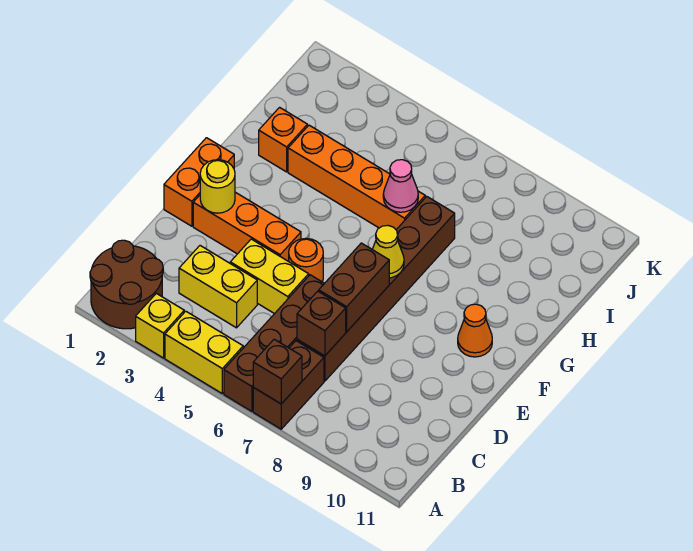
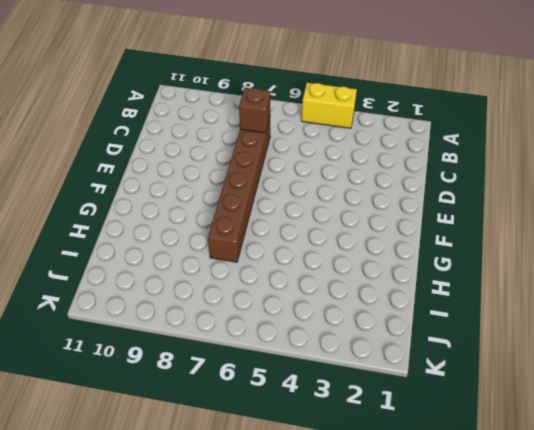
none -> brown round brick A1:B2 level 1
none -> yellow brick A3 level 1
none -> brown brick A6:D6 level 1

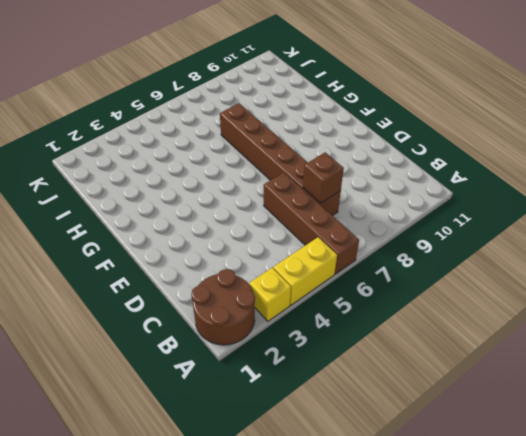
none -> brown brick A7:B7 level 1
none -> yellow brick C3:C4 level 1
none -> yellow brick D4:D5 level 1

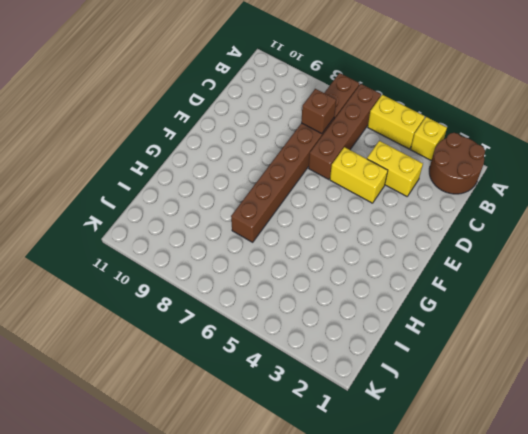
none -> orange brick E1:F1 level 1
none -> orange brick E2:E4 level 1
none -> orange round brick E5 level 1

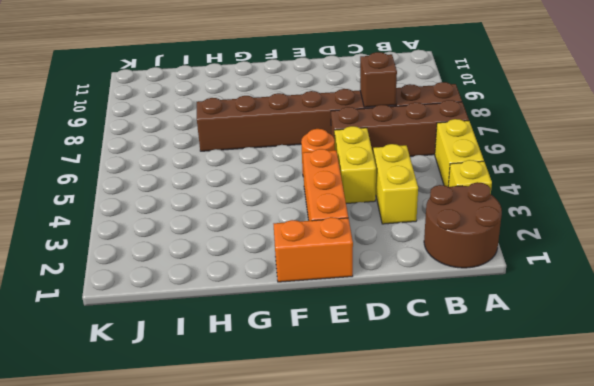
none -> orange cone F10 level 1
none -> orange brick H2 level 1
none -> orange brick H3:H6 level 1

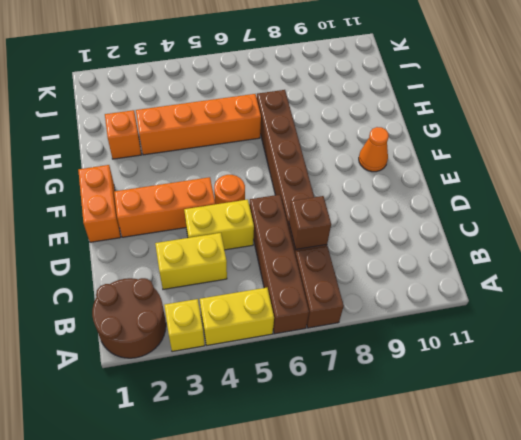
none -> brown brick A7 level 2
none -> brown brick D7:E7 level 2
none -> yellow round brick E2 level 2

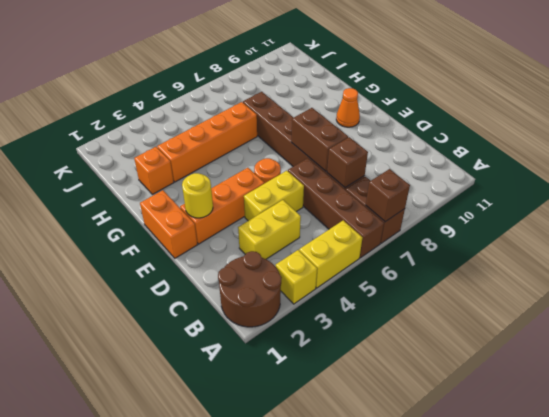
none -> yellow cone F7 level 2
none -> pink cone H6 level 2

